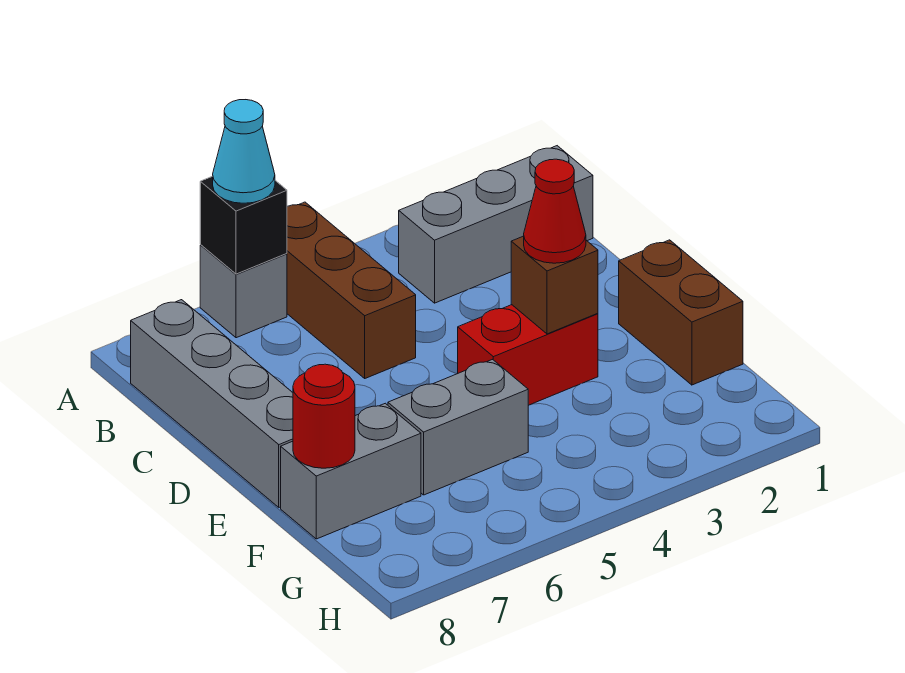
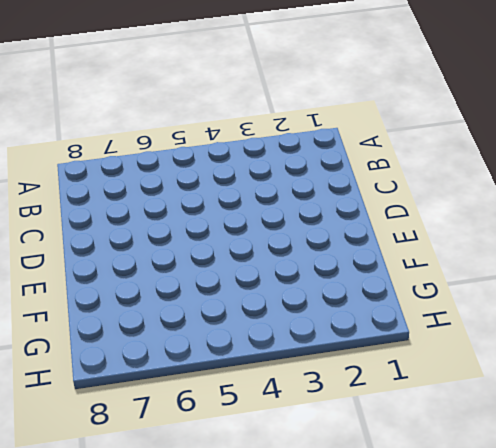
none -> brown brick A5:C5 level 1
none -> grey brick A6 level 1
none -> grey brick B1:B3 level 1

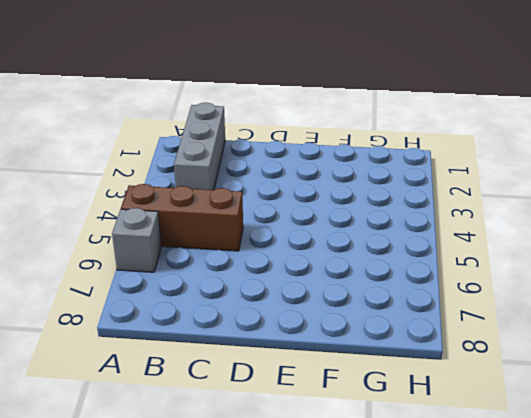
none -> grey brick B8:E8 level 1
none -> brown brick E1:F1 level 1
none -> red brick E3:E4 level 1

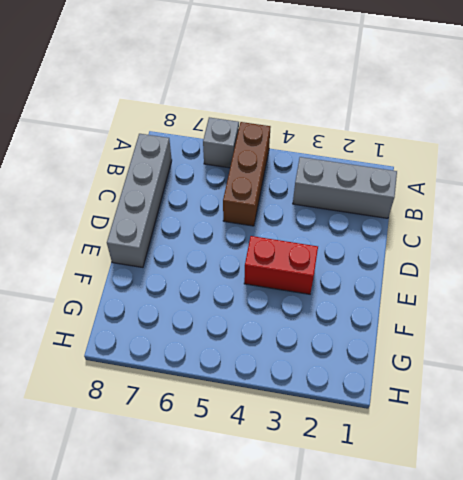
none -> brown brick E1:F1 level 1
none -> grey brick F5:F6 level 1
none -> grey brick F7:F8 level 1

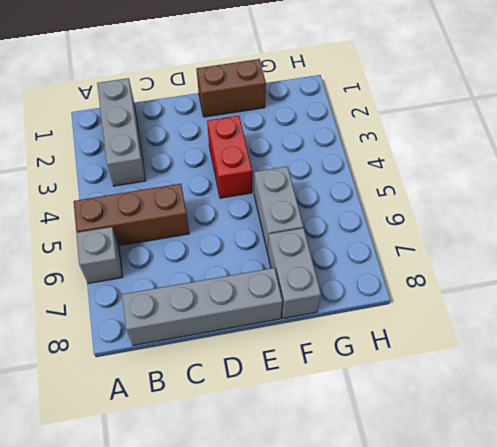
none -> black brick A6 level 2
none -> brown brick E3 level 2
none -> red round brick F8 level 2

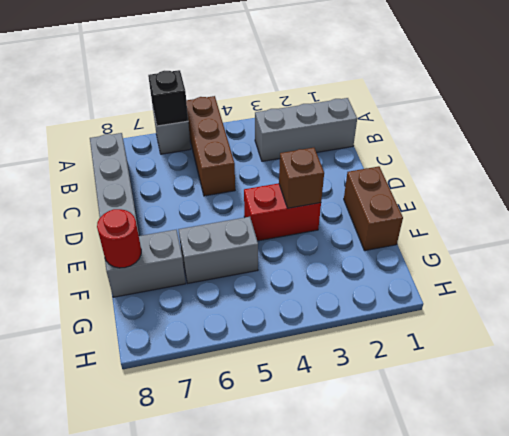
none -> cyan cone A6 level 3
none -> red cone E3 level 3

